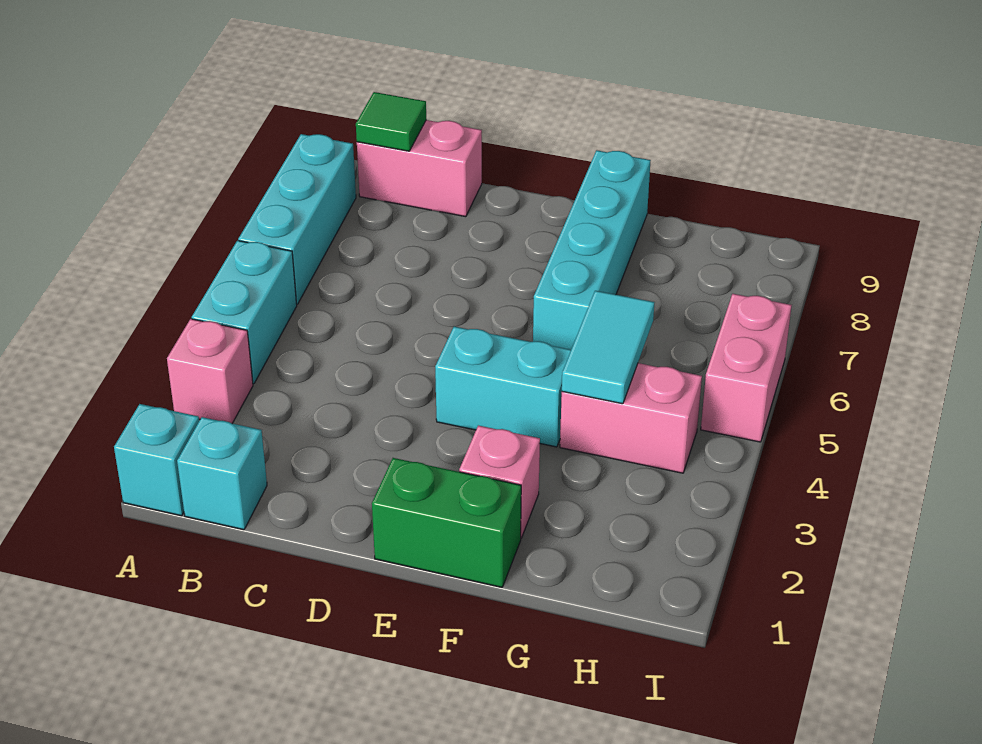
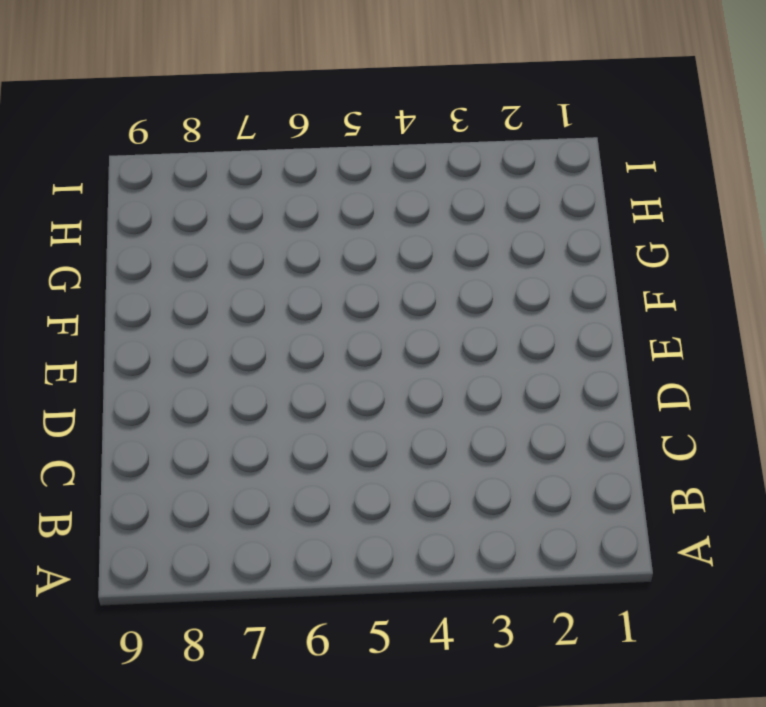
none -> cyan brick A1 level 1
none -> pink brick A3 level 1
none -> cyan brick A4:A5 level 1

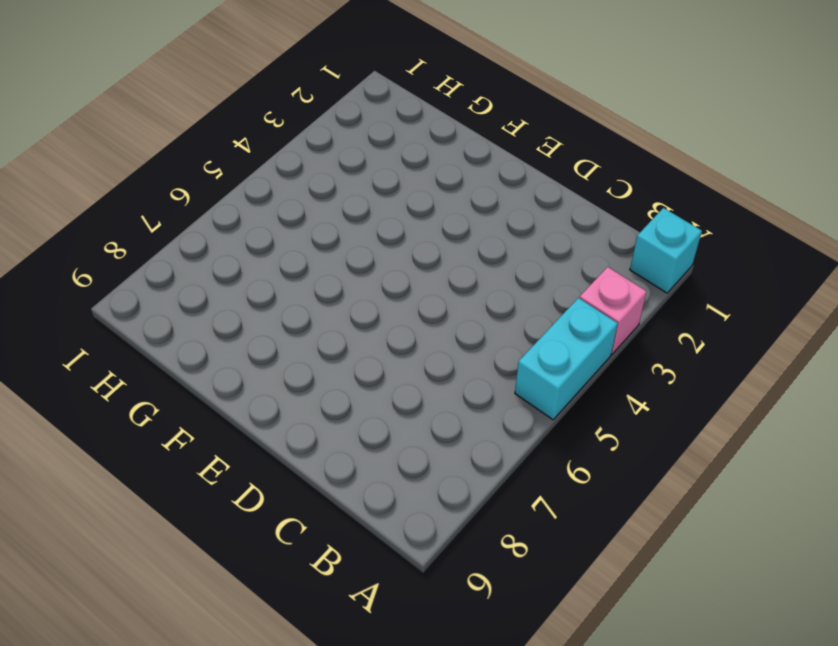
none -> cyan brick A6:A8 level 1
none -> cyan brick B1 level 1
none -> pink brick B9:C9 level 1

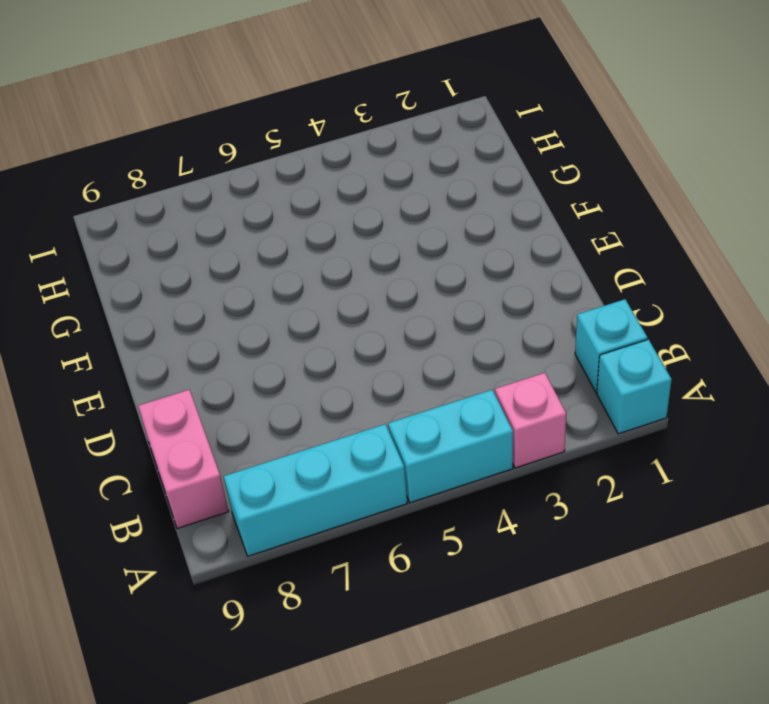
none -> green brick E1:F1 level 1
none -> cyan brick E4:F4 level 1
none -> pink brick F2 level 1

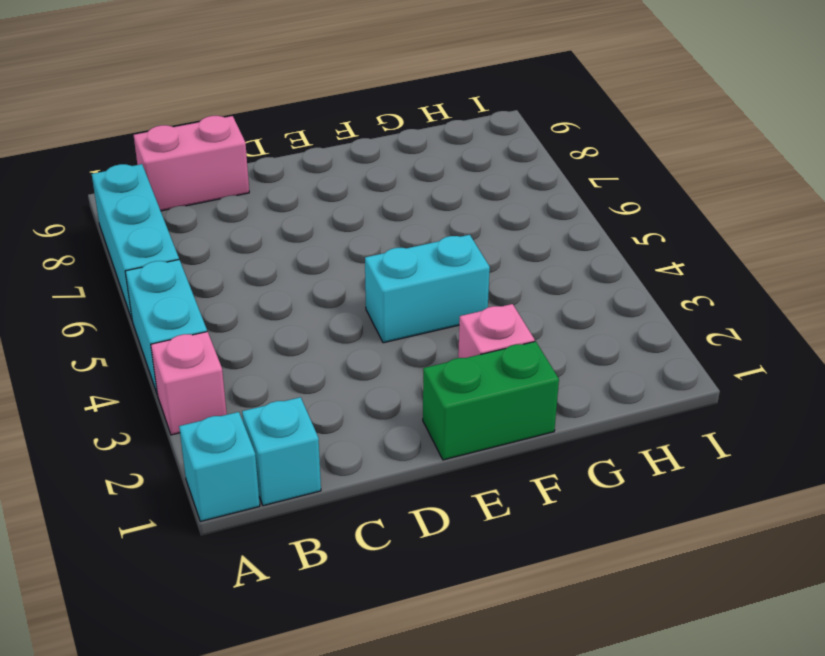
none -> cyan brick F6:F9 level 1
none -> pink brick G4:H4 level 1
none -> pink brick I5:I6 level 1

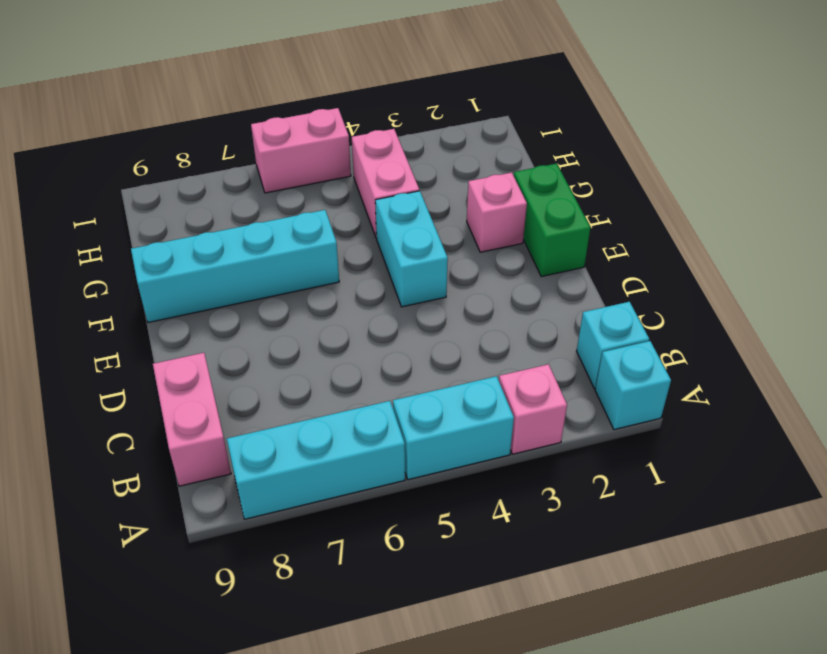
none -> green tile B9 level 2
none -> cyan tile G4:G5 level 2

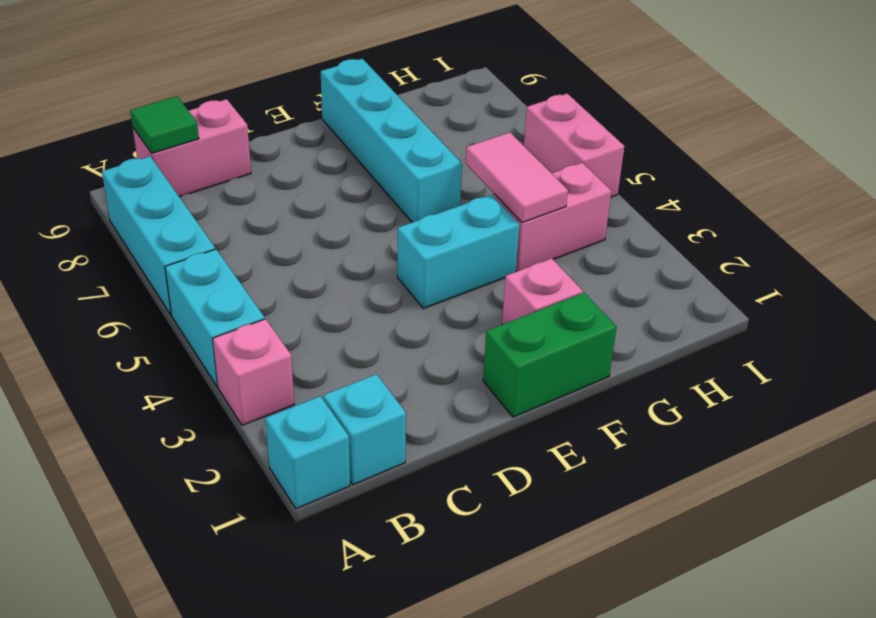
pink tile G4:G5 level 2 -> cyan tile G4:G5 level 2

